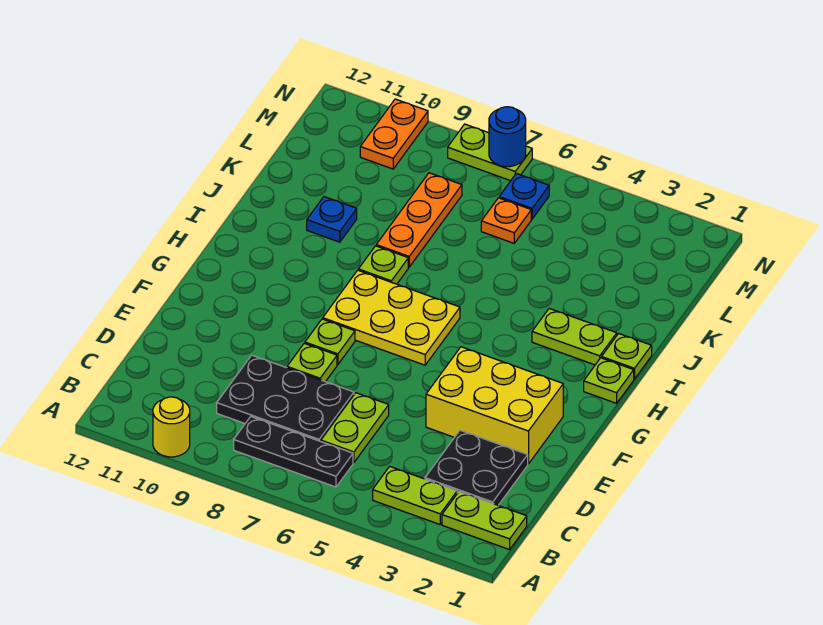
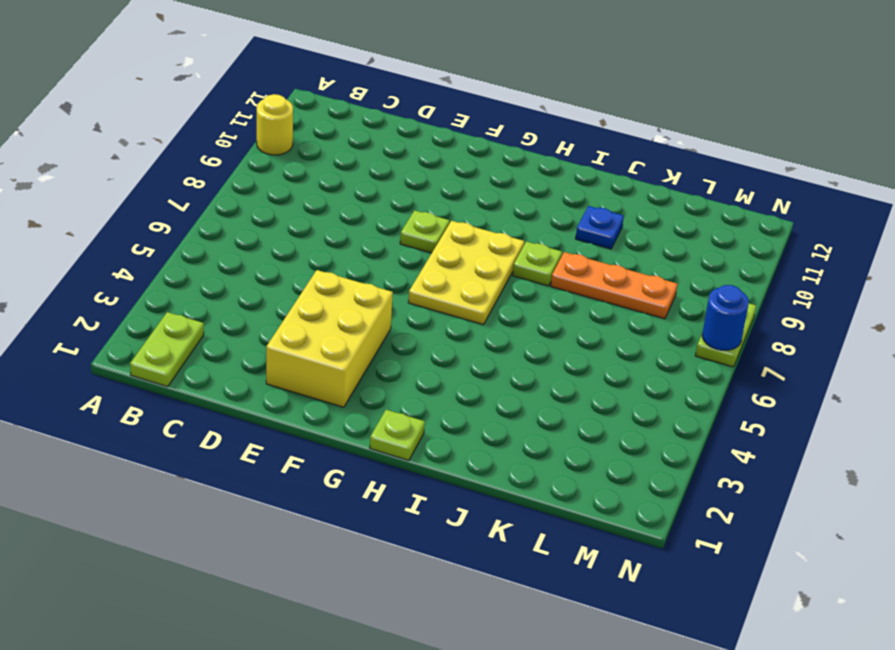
none -> lime plate B3:B4 level 1
none -> black plate B6:B8 level 1
none -> black plate C2:D3 level 1

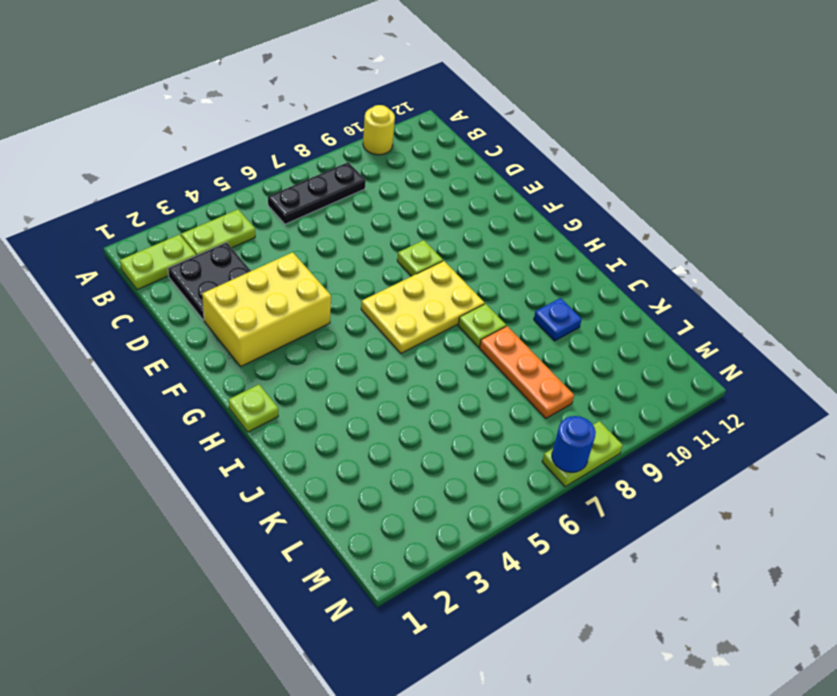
none -> lime plate C6:D6 level 1
none -> black plate C7:D9 level 1
none -> lime plate E8 level 1

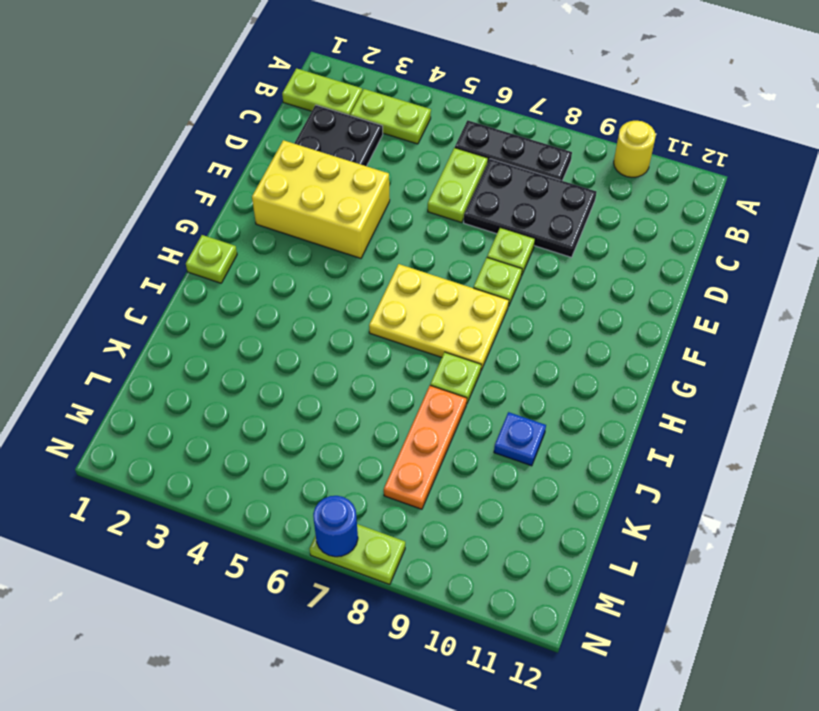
none -> lime plate I1 level 1
none -> lime plate I2:I3 level 1
none -> orange plate L6 level 1

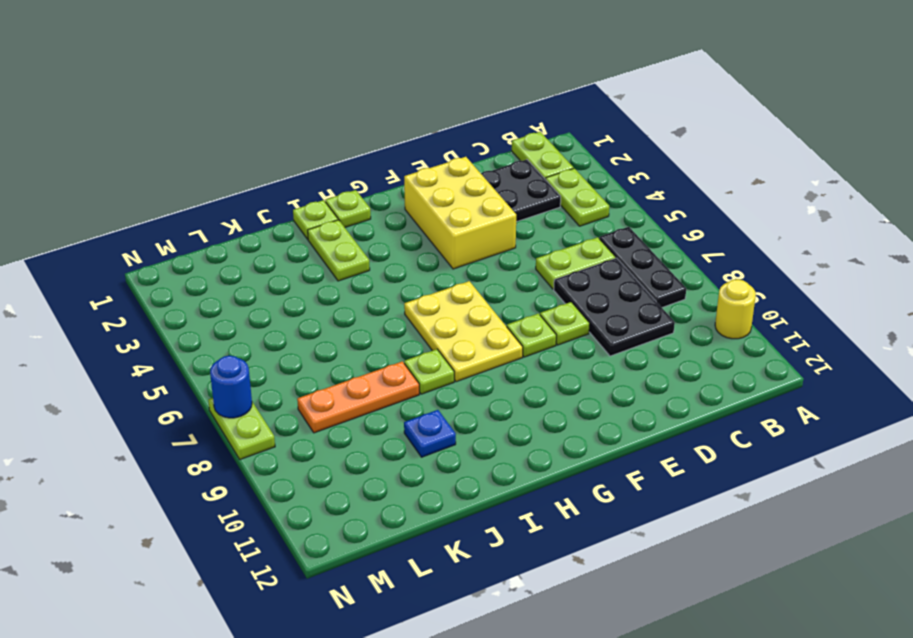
none -> orange plate L6 level 1
none -> blue plate M6 level 1
none -> orange plate M10:N10 level 1

